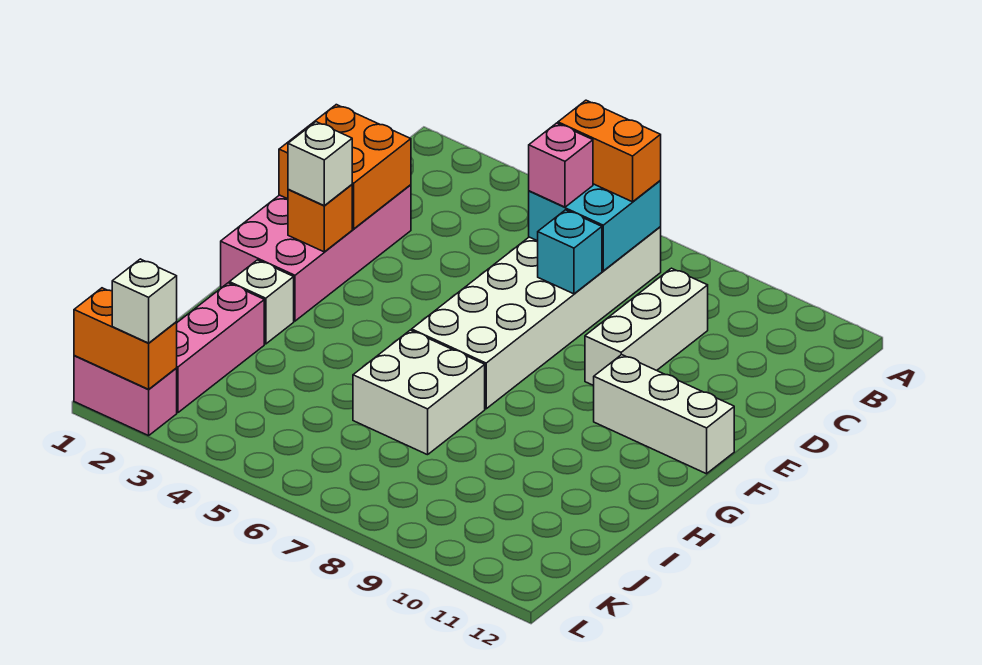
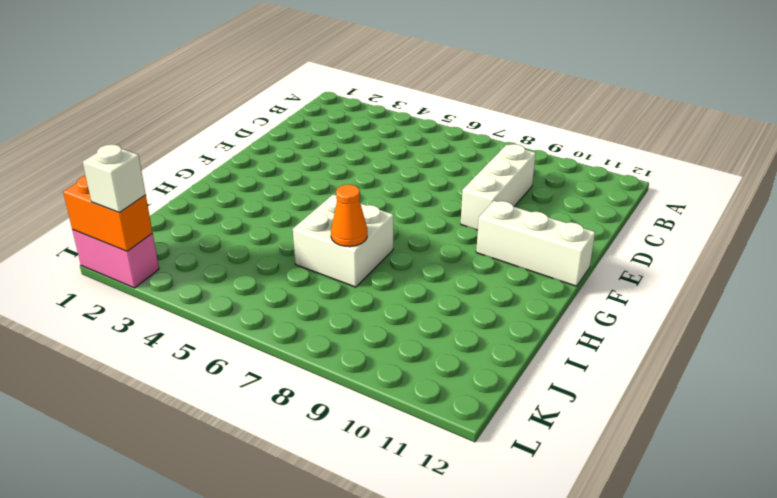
orange cone I7 level 2 -> none
none -> white brick B6:G7 level 1
none -> pink brick D1:G2 level 1
none -> white brick H2 level 1

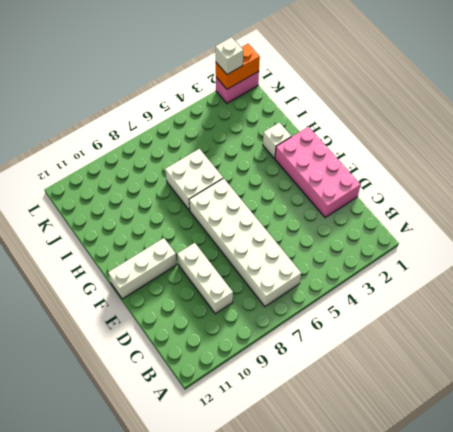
none -> pink brick I2:K2 level 1
none -> cyan brick B6:C7 level 2
none -> orange brick D1:E2 level 2

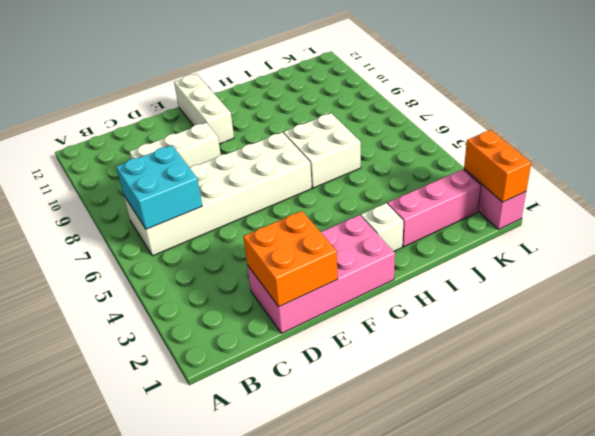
none -> cyan brick D7 level 2
none -> orange brick F2 level 2
none -> orange brick B6:B7 level 3

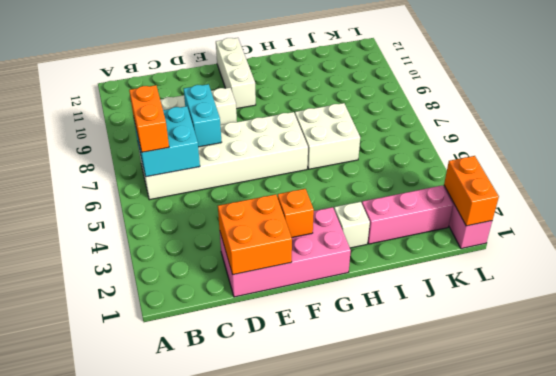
cyan brick D7:D8 level 2 -> cyan brick D7 level 2
none -> pink brick C6 level 3
none -> white brick F2 level 3
none -> white brick L2 level 3

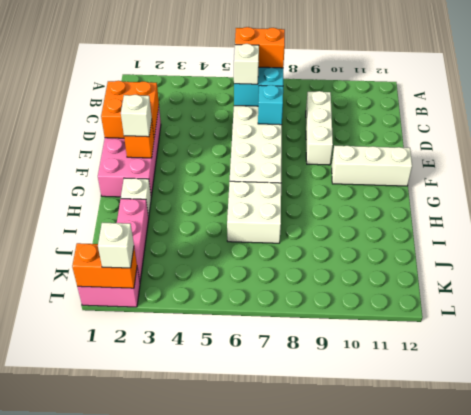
white brick C6 level 3 -> pink brick C6 level 3

